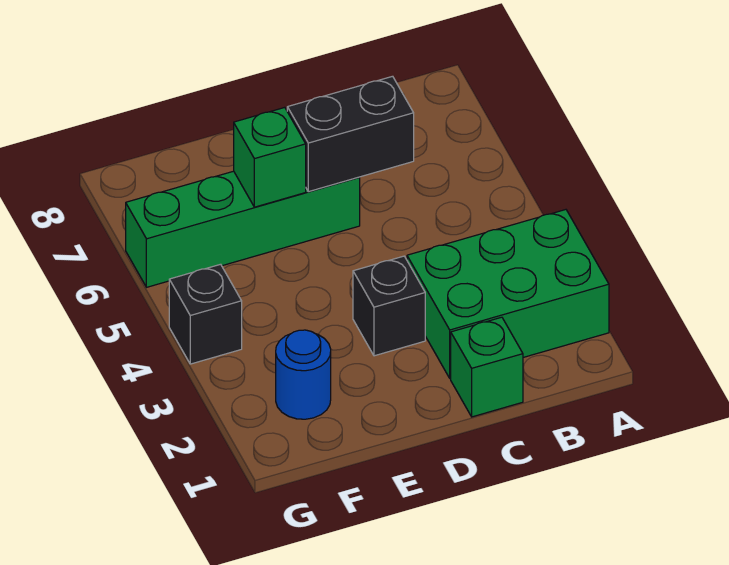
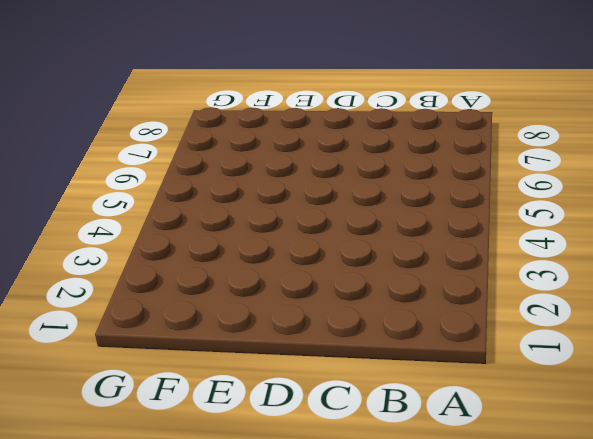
none -> green brick A2:C3 level 1
none -> green brick C1 level 1

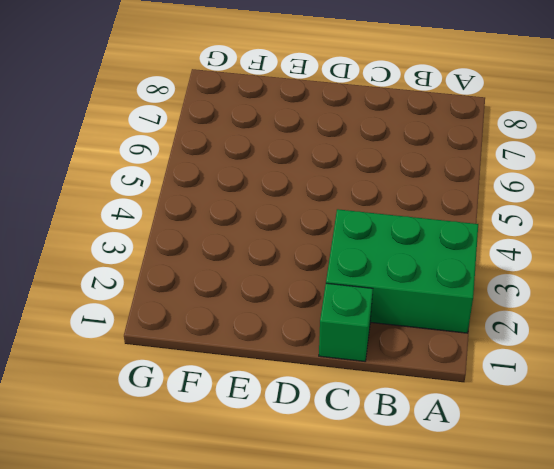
none -> black brick D3 level 1
none -> green brick D6:G6 level 1

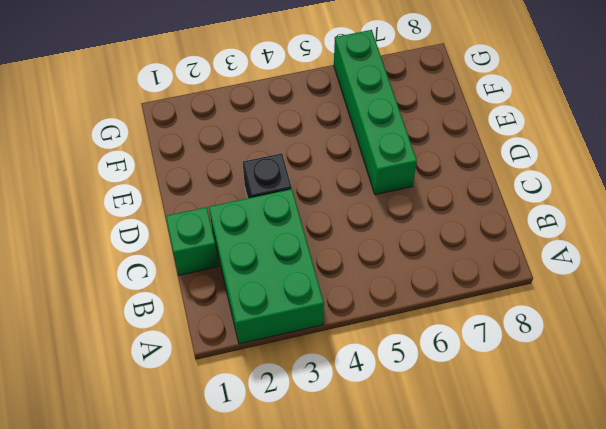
none -> blue round brick F2 level 1
none -> black brick G4 level 1

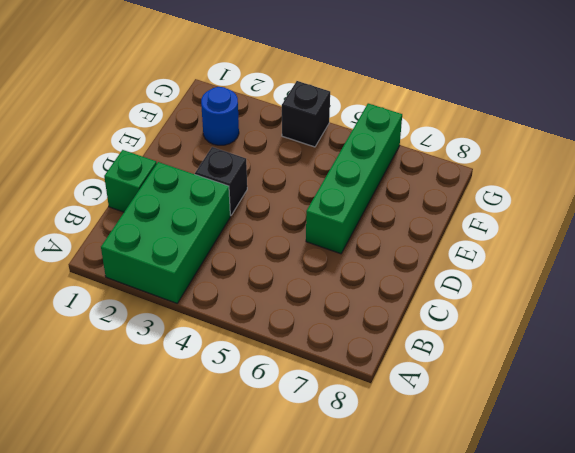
none -> black brick C6:D6 level 2
none -> green brick E6 level 2

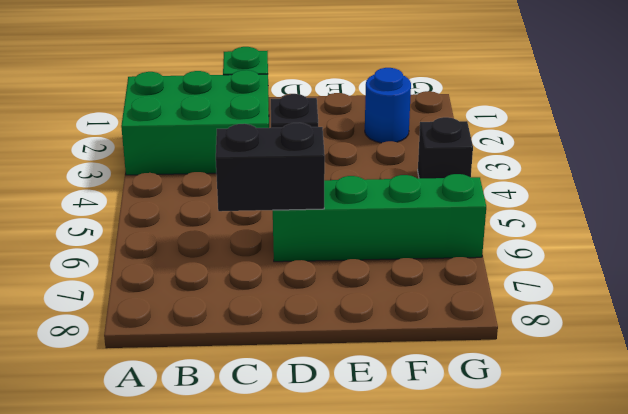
none -> green brick E6 level 2

